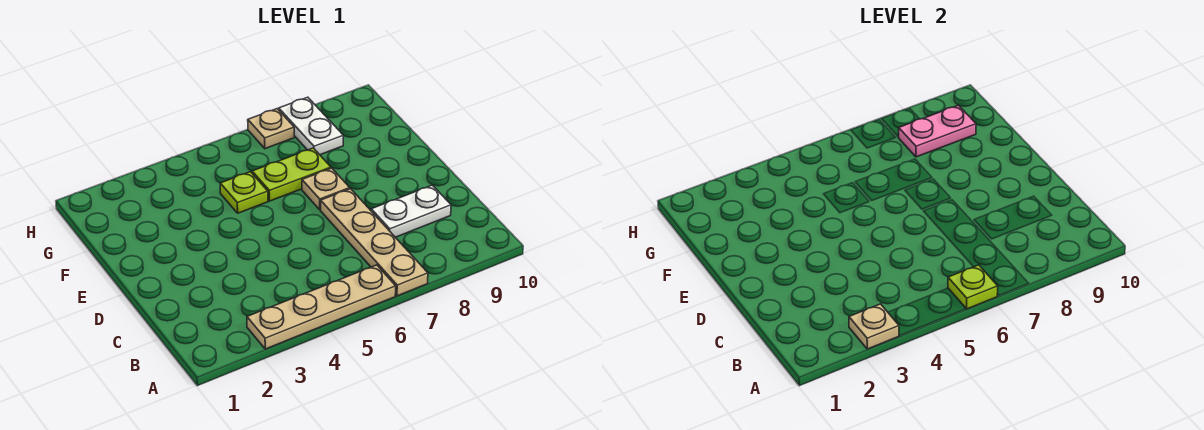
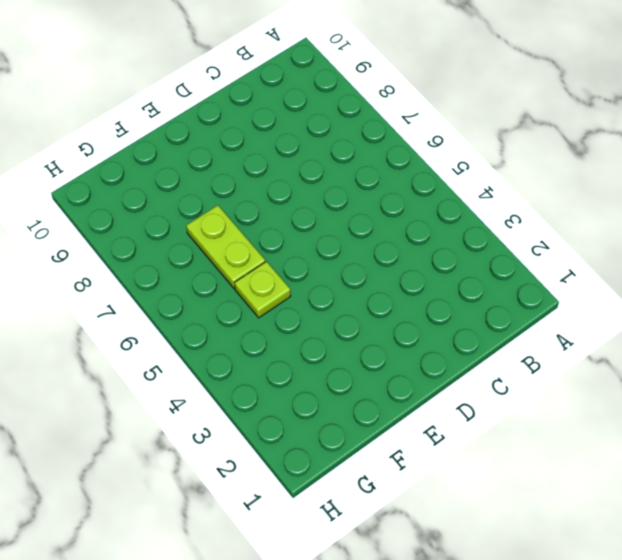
none -> tan plate A3:A6 level 1
none -> tan plate A7:D7 level 1

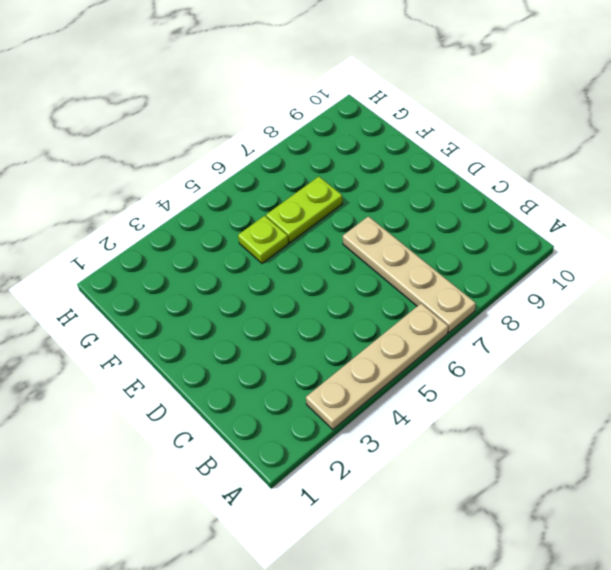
none -> white plate C8:C9 level 1
none -> tan plate E7 level 1

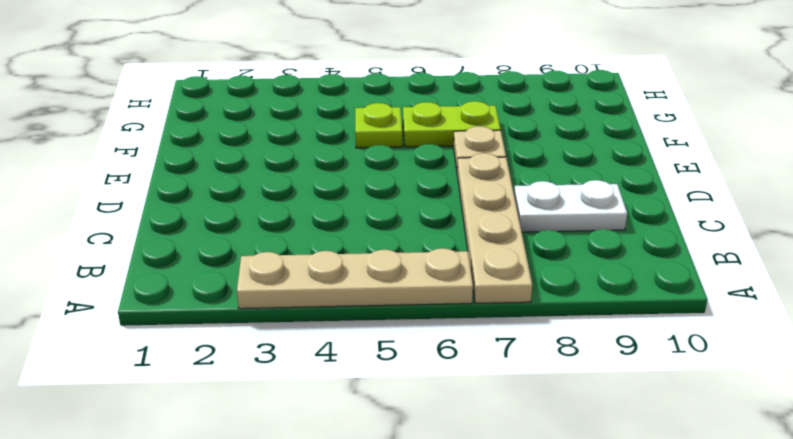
none -> white plate G8:H8 level 1
none -> tan plate H7 level 1

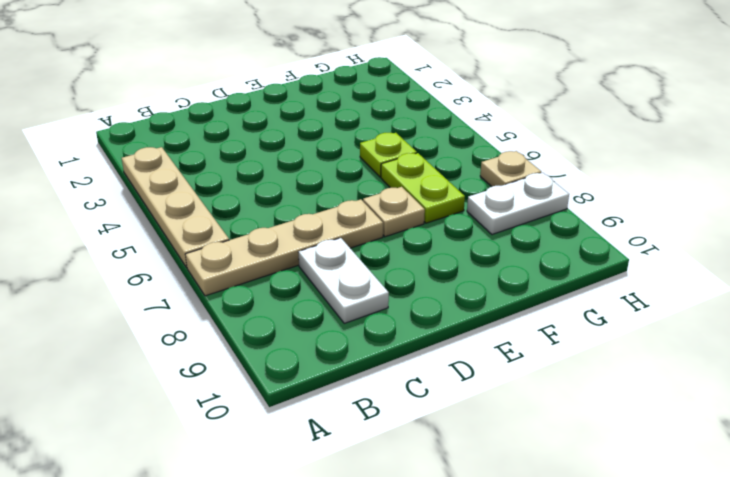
none -> tan plate A3 level 2
none -> lime plate A6 level 2

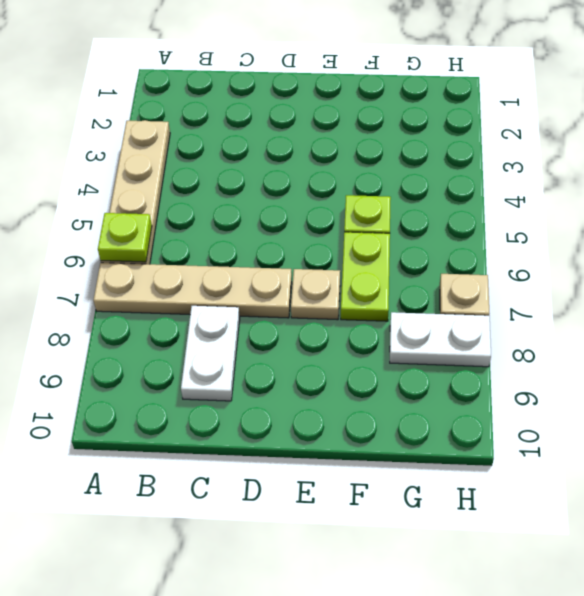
none -> tan plate A3 level 2
none -> pink plate G8:G9 level 2

